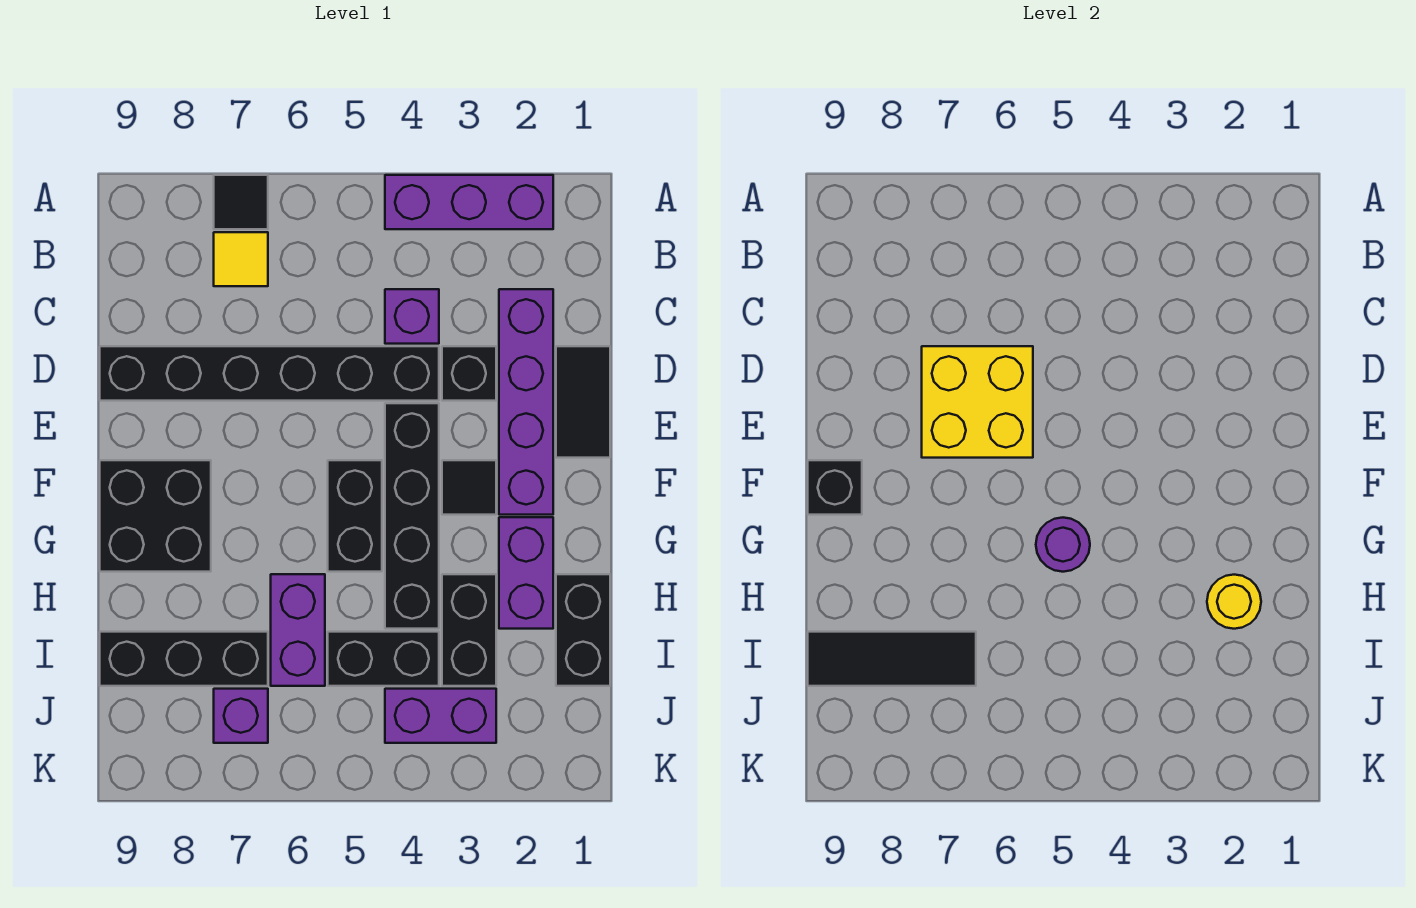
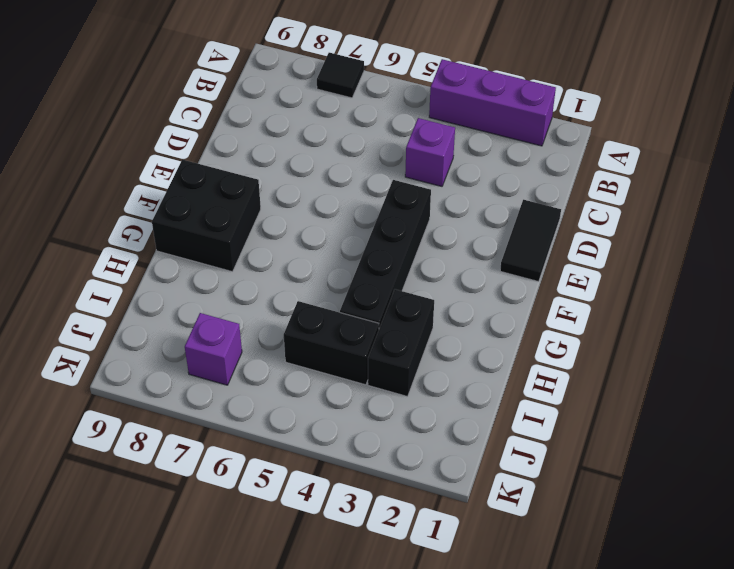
none -> yellow tile B7 level 1
none -> purple brick C2:F2 level 1
none -> black brick D3 level 1

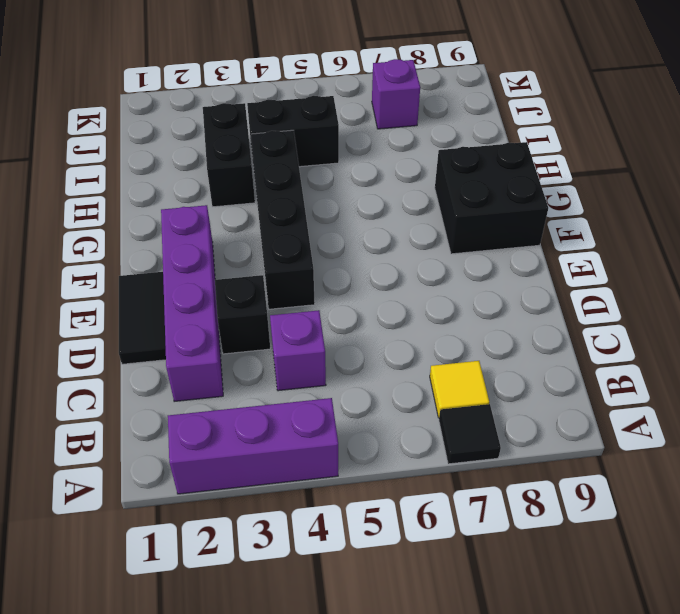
none -> black brick D4:D9 level 1
none -> black tile F3 level 1
none -> black brick F5:G5 level 1

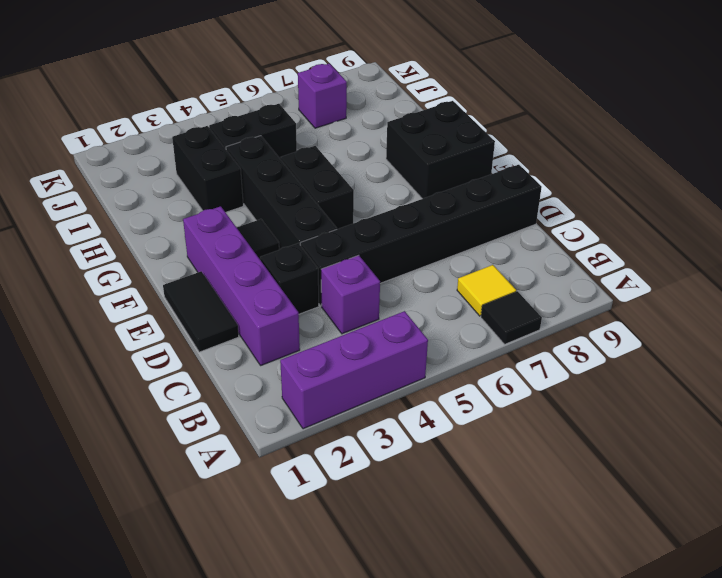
none -> purple brick G2:H2 level 1
none -> black brick H1:I1 level 1
none -> purple brick H6:I6 level 1

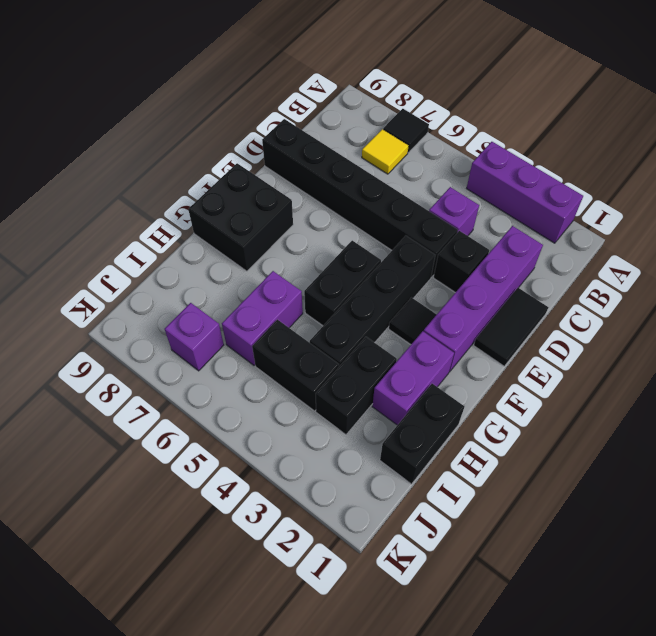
none -> black brick I7:I9 level 1
none -> purple brick J3:J4 level 1
none -> yellow brick D6:E7 level 2

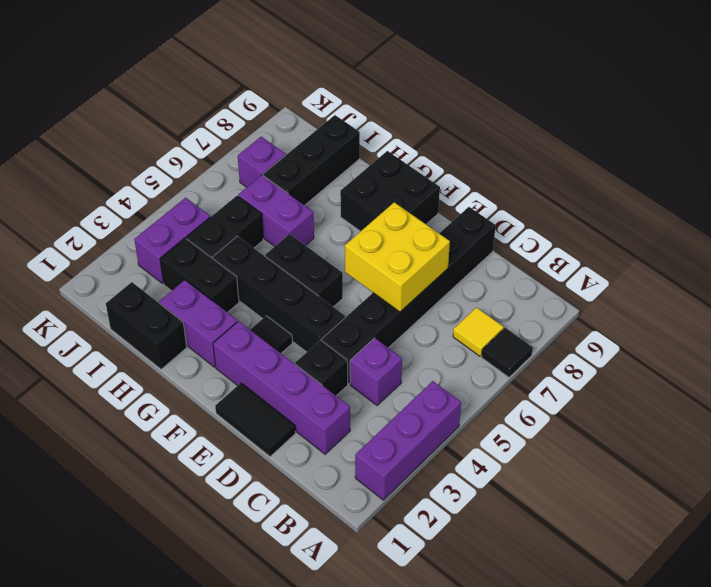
none -> black brick F9 level 2
none -> purple round brick G5 level 2
none -> yellow round brick H2 level 2

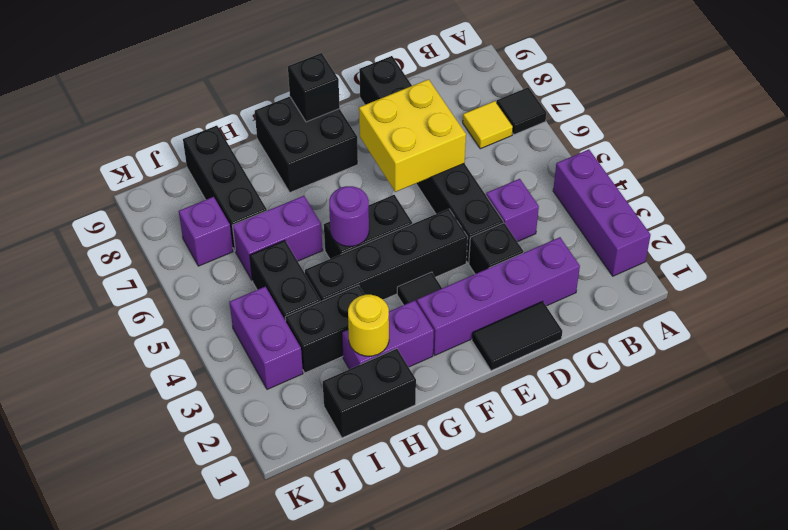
none -> black tile I7:I9 level 2

